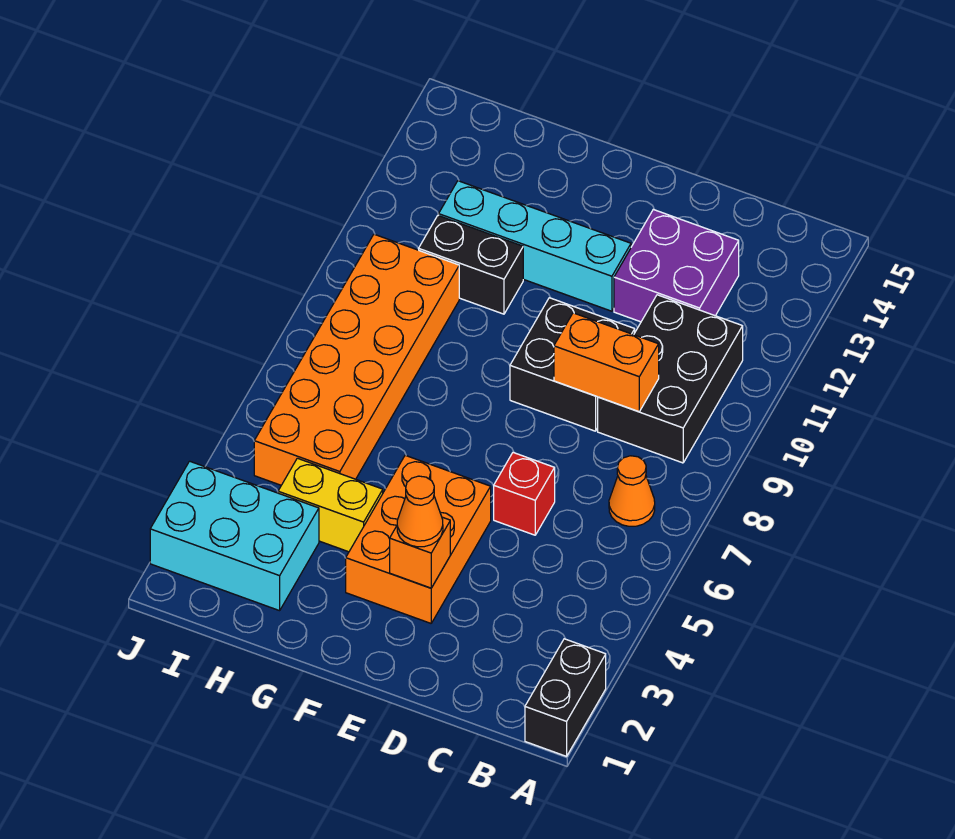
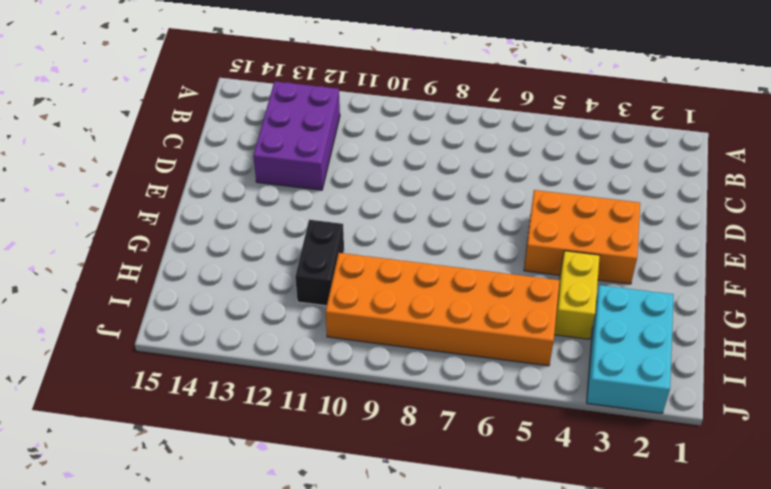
purple brick B12:D13 level 1 -> purple brick C12:D13 level 1
none -> black brick A1:A2 level 1
none -> orange cone B7 level 1
none -> black brick B9:C11 level 1

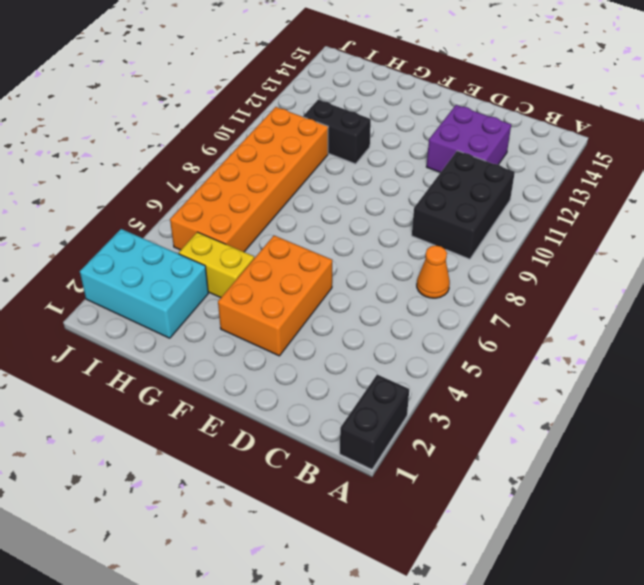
none -> red brick D6 level 1
none -> black brick D9:E10 level 1
none -> cyan brick E12:H12 level 1

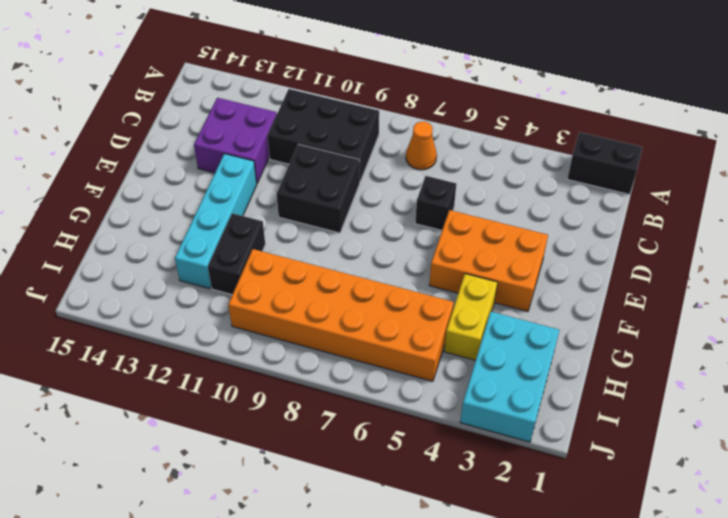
black brick D6 level 1 -> red brick D6 level 1
none -> orange brick C9:D9 level 2
none -> orange brick E3 level 2
none -> orange cone E3 level 3

